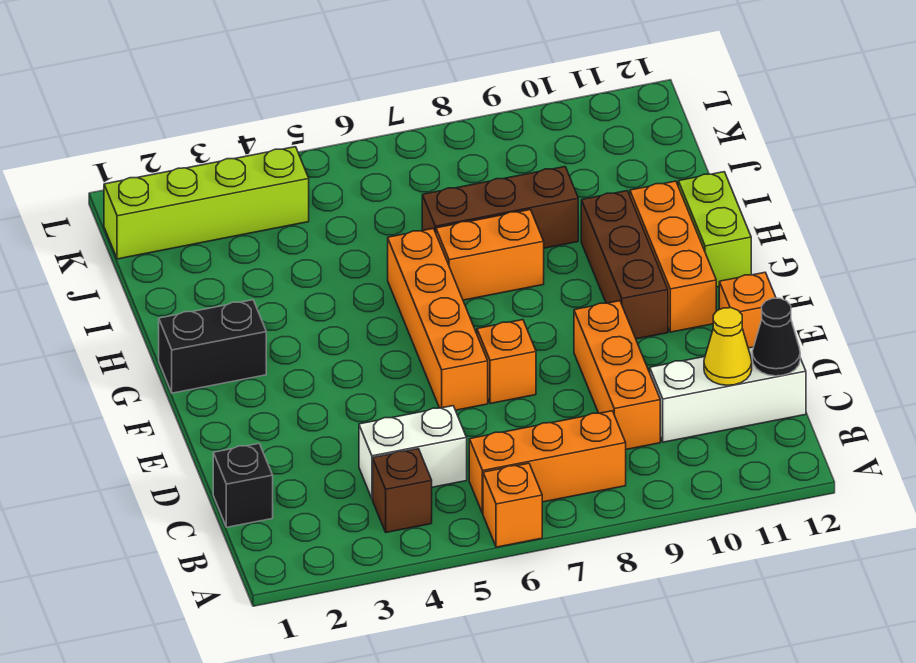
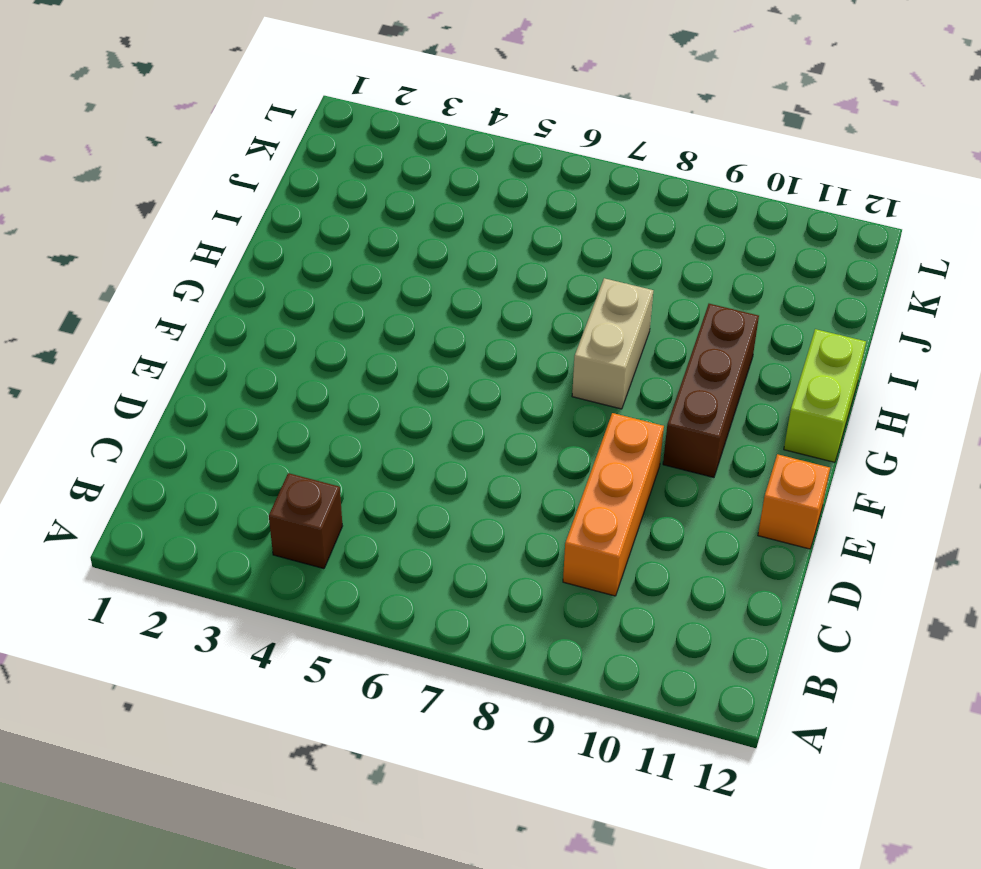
tan brick G8:H8 level 1 -> orange brick H7:H8 level 1
none -> orange brick A6 level 1
none -> orange brick B6:B8 level 1
none -> black brick C1 level 1

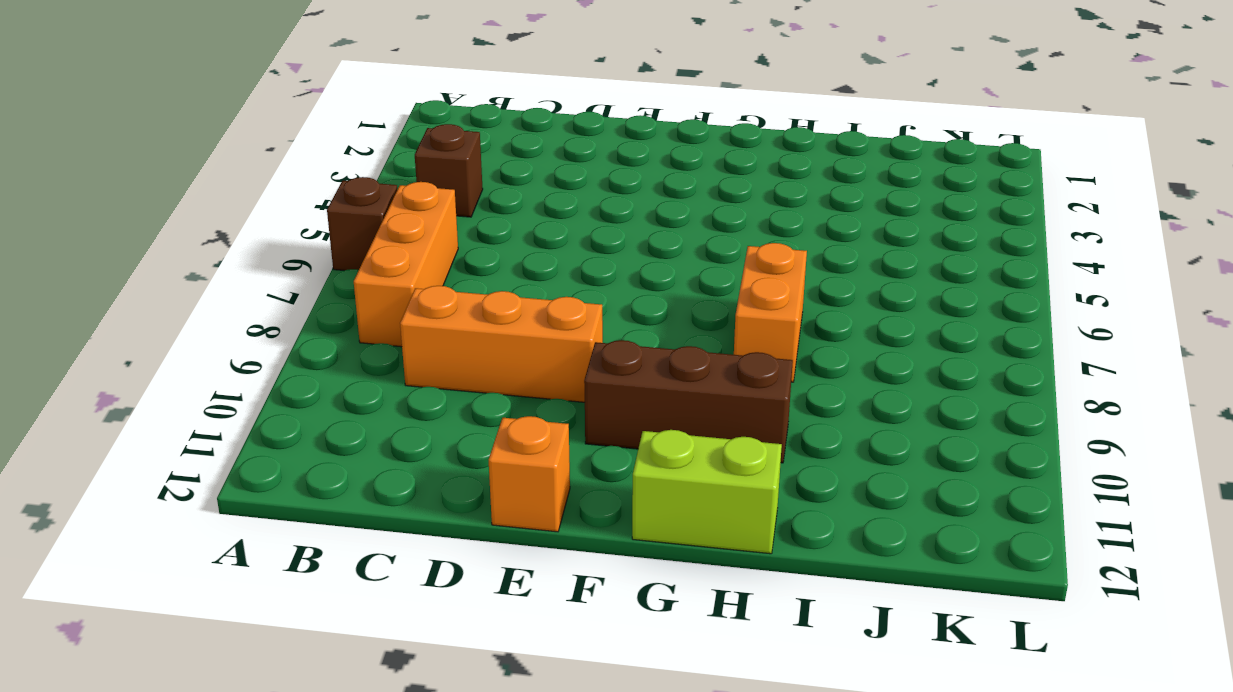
brown brick A6 level 1 -> orange brick A6 level 1
none -> black brick C1 level 1
none -> white brick C4:C5 level 1
none -> white brick C10:C12 level 1

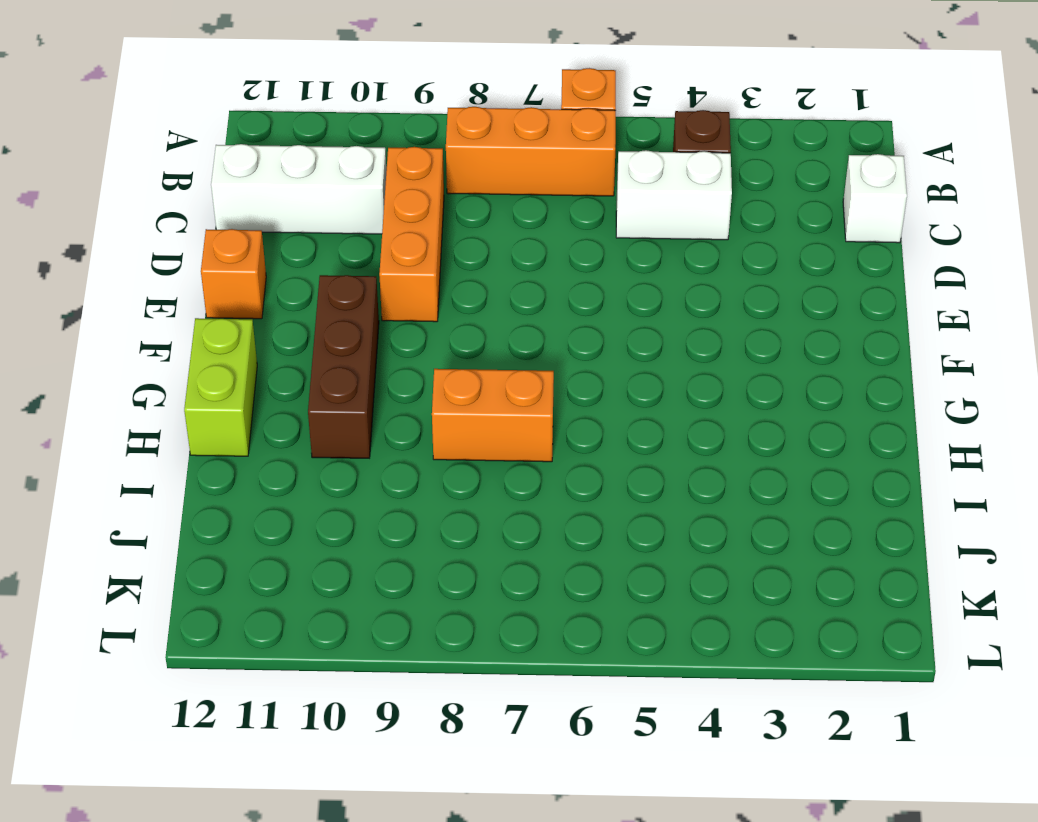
white brick C1 level 1 -> black brick C1 level 1
none -> orange brick E6:H6 level 1
none -> orange brick E7 level 1
none -> orange brick F11:H11 level 1

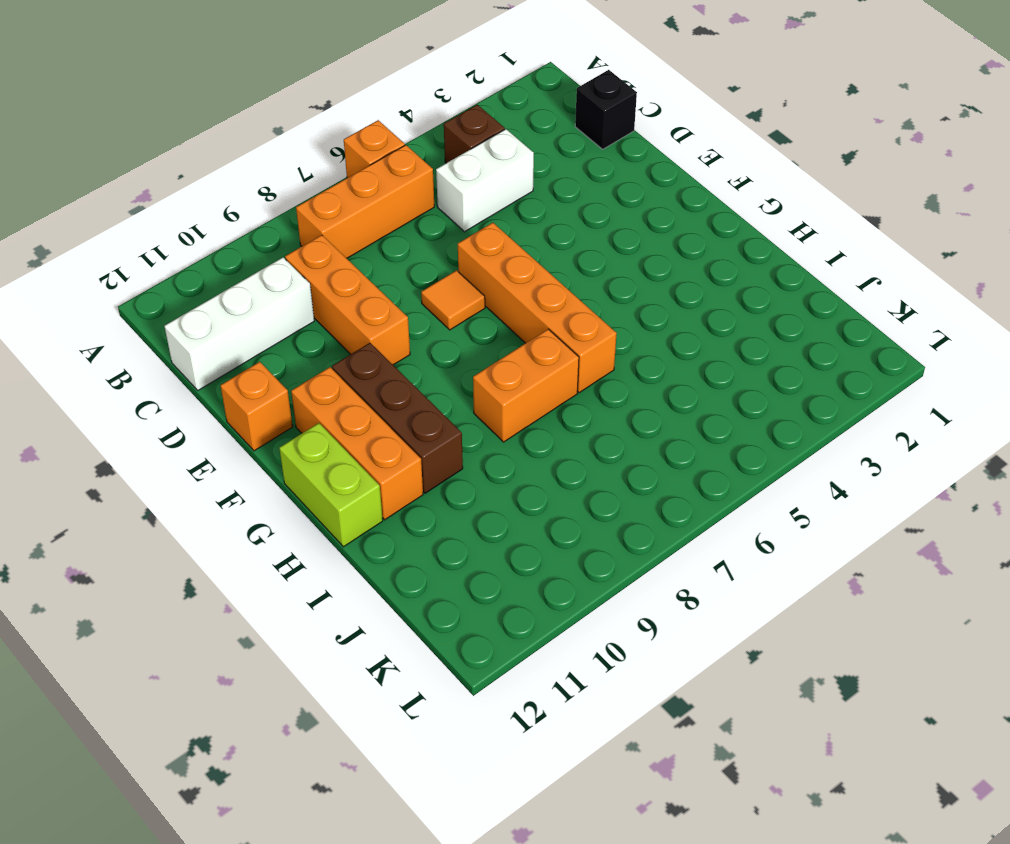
orange tile E7 level 1 -> orange brick E7 level 1
none -> black brick G1:G2 level 1
none -> brown brick I7:I9 level 1
none -> lime brick K1:K4 level 1

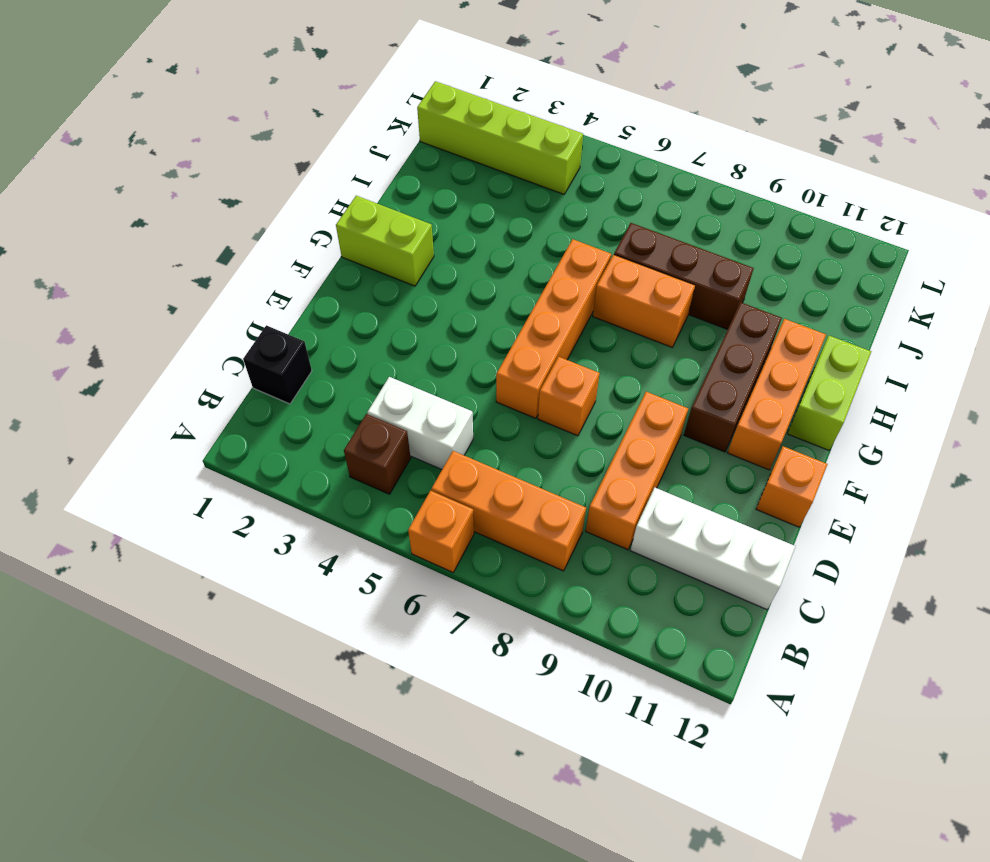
lime brick G1:G2 level 1 -> black brick G1:G2 level 1
none -> yellow cone C11 level 2
none -> black cone C12 level 2

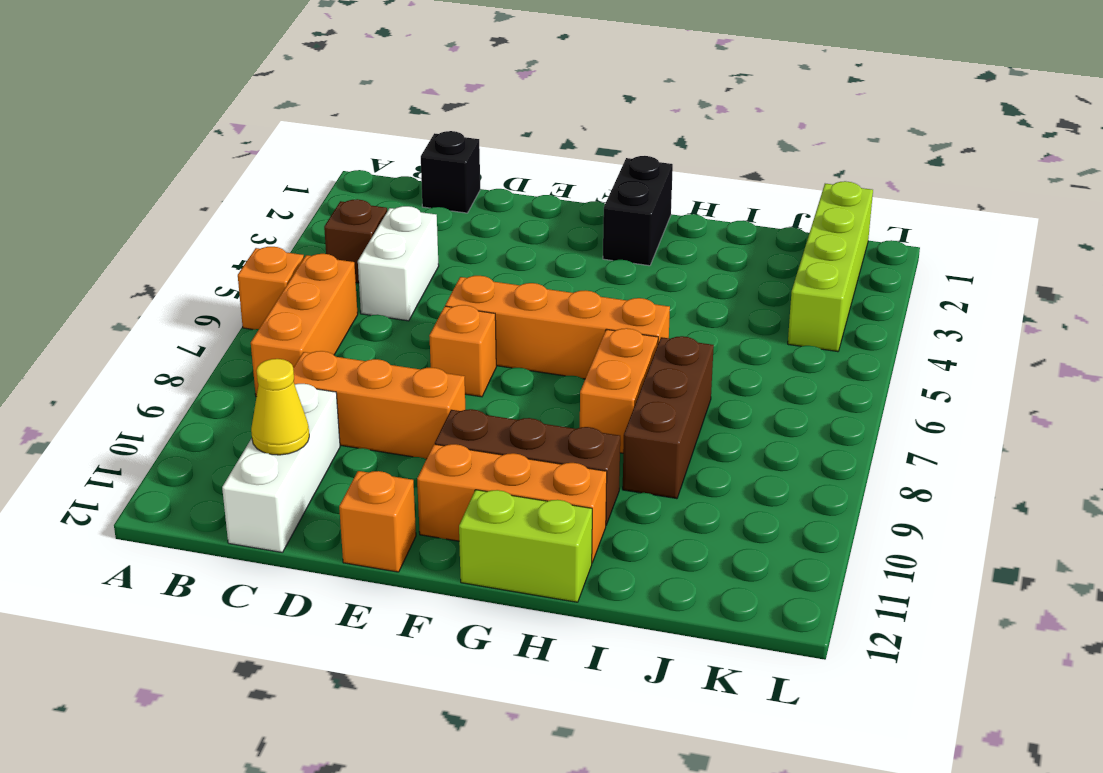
none -> black cone C12 level 2

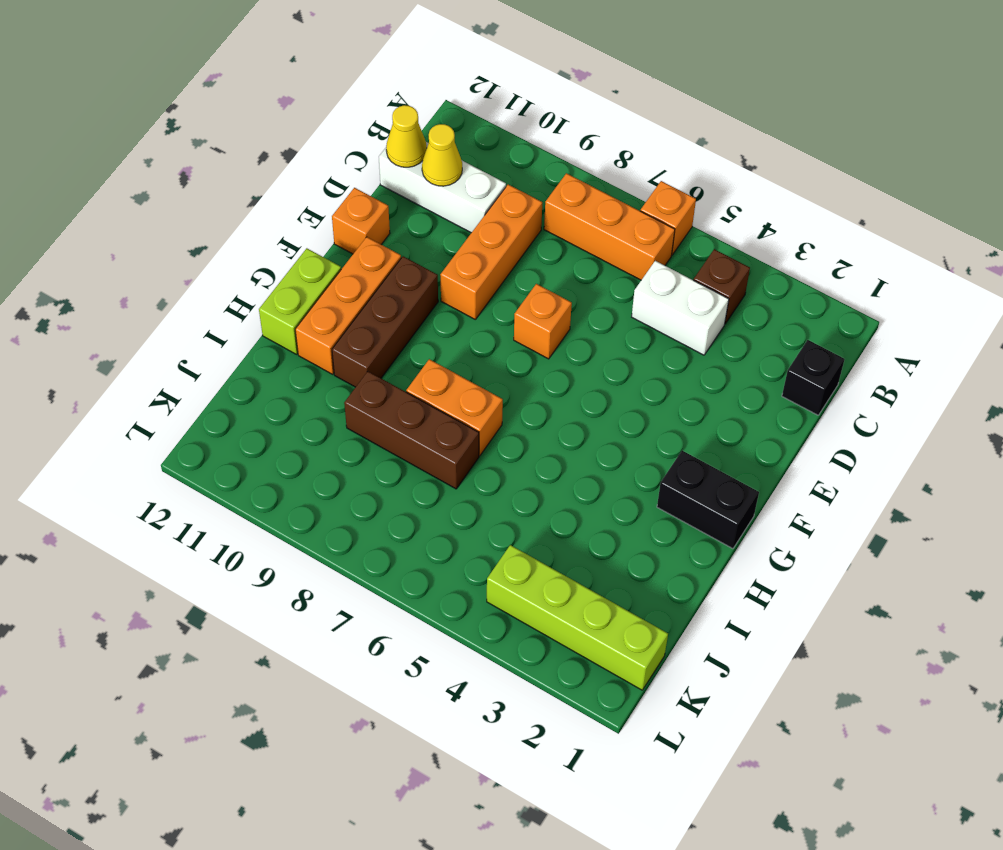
yellow cone C12 level 2 -> black cone C12 level 2
none -> orange brick E6:H6 level 1

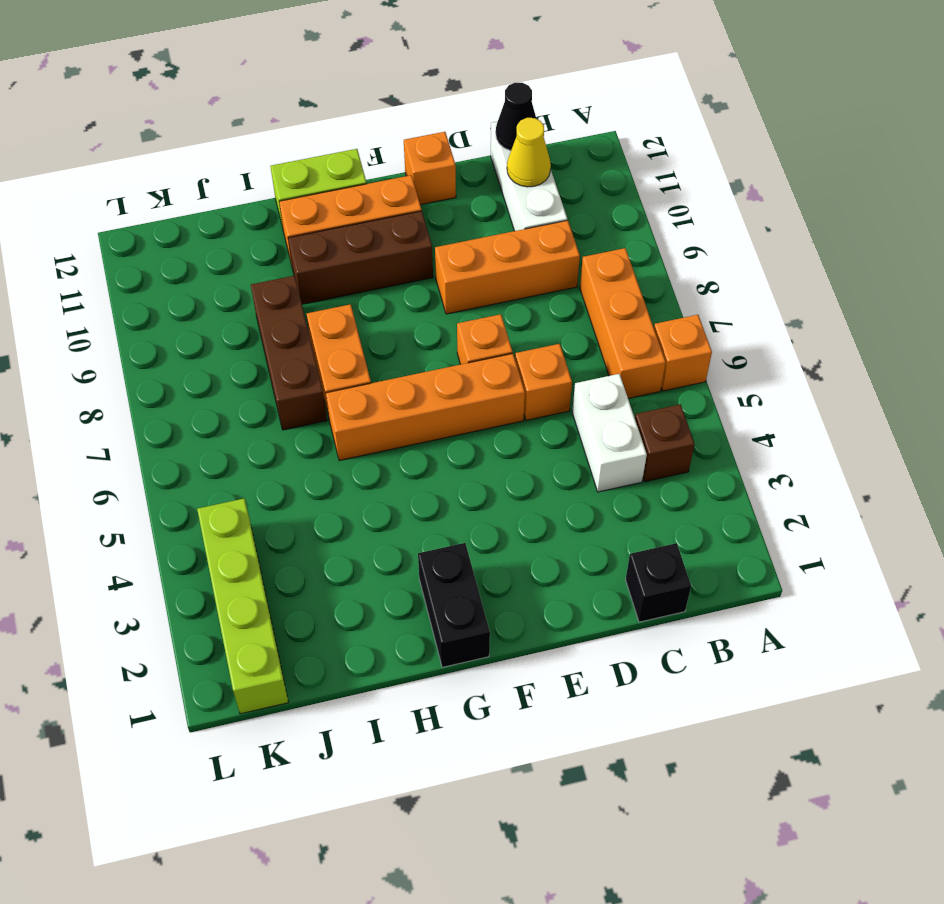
orange brick D6 level 1 -> none

